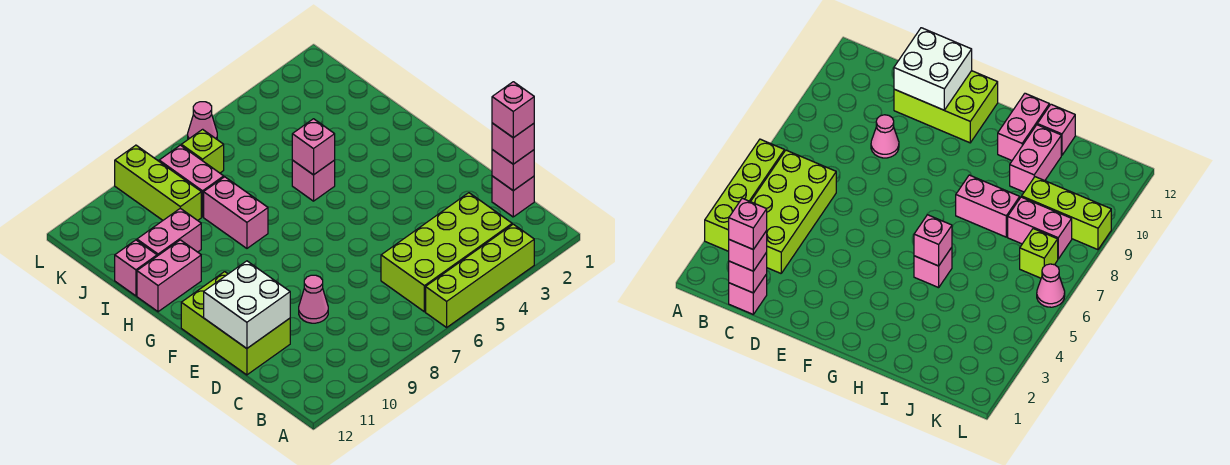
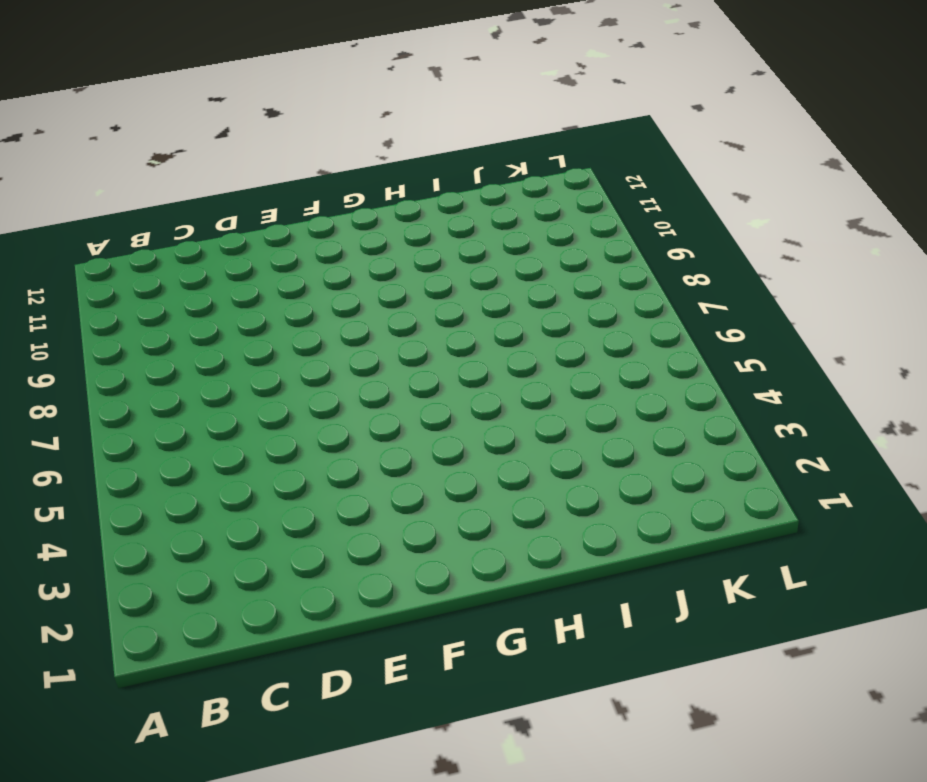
none -> lime brick A3:A6 level 1
none -> lime brick B3:C6 level 1
none -> pink brick C1 level 1

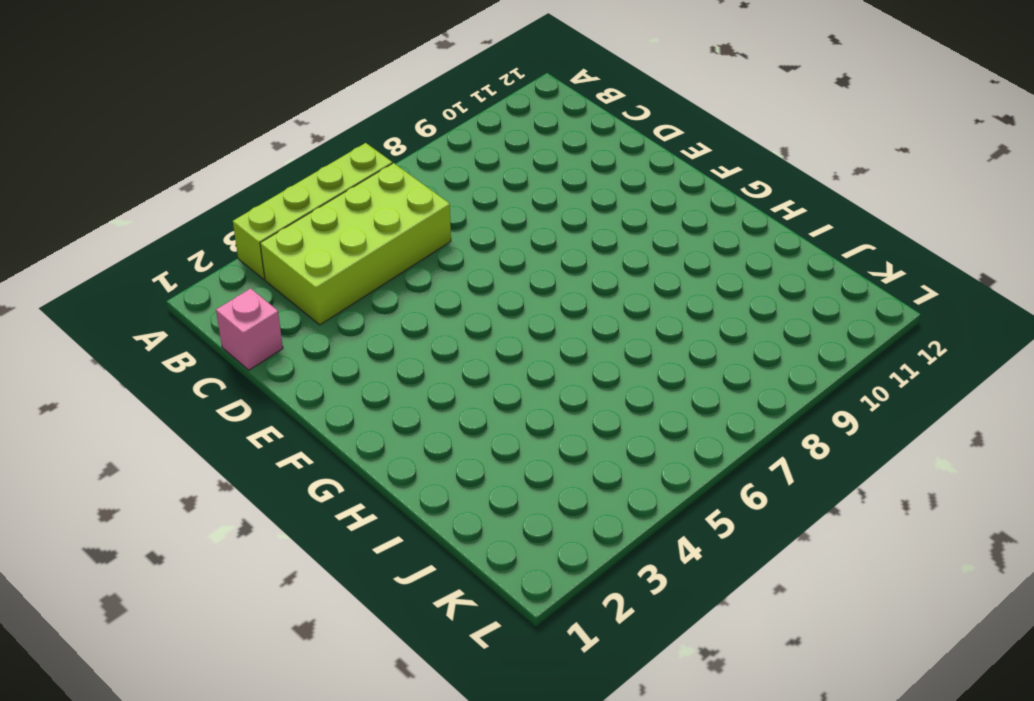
none -> pink cone D9 level 1
none -> lime brick D11:F12 level 1
none -> pink brick H5 level 1

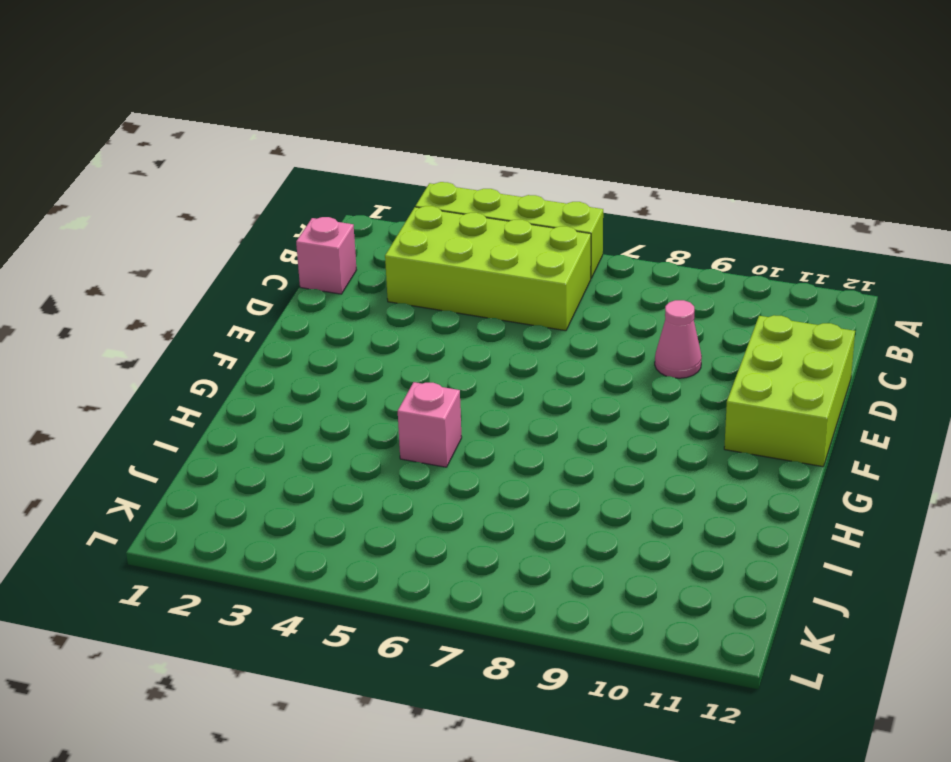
none -> pink brick H8:I8 level 1
none -> pink brick H11:H12 level 1
none -> pink brick I10:I11 level 1

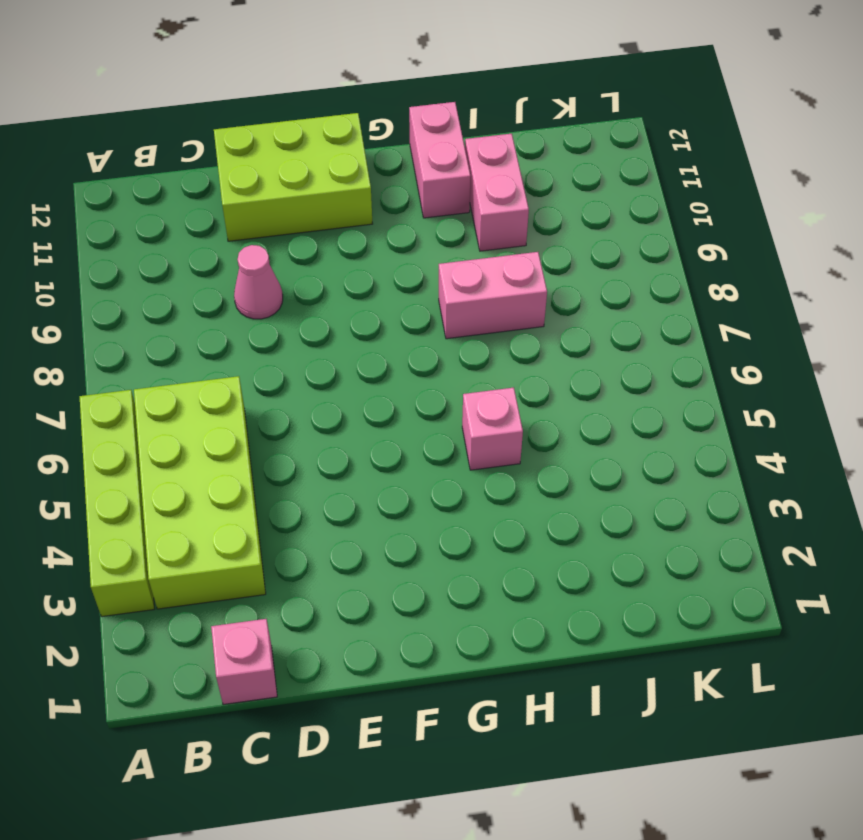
none -> pink brick I12 level 1
none -> pink brick J8:K8 level 1
none -> lime brick J9:L9 level 1

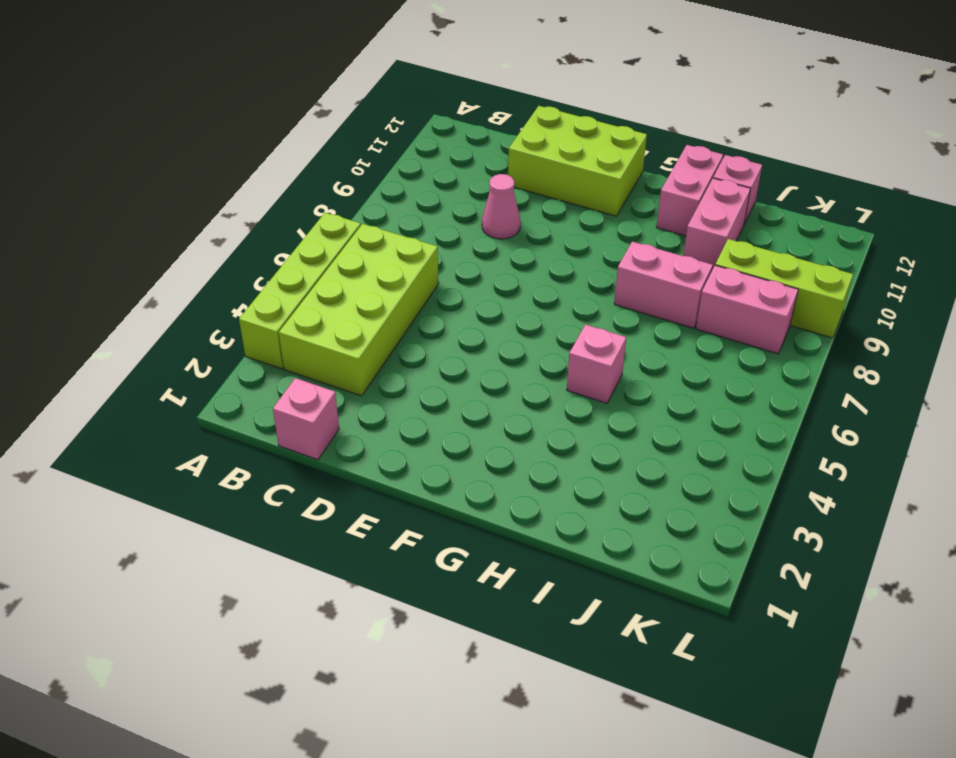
none -> lime brick K7 level 1
none -> pink cone L6 level 1
none -> pink brick C1 level 2

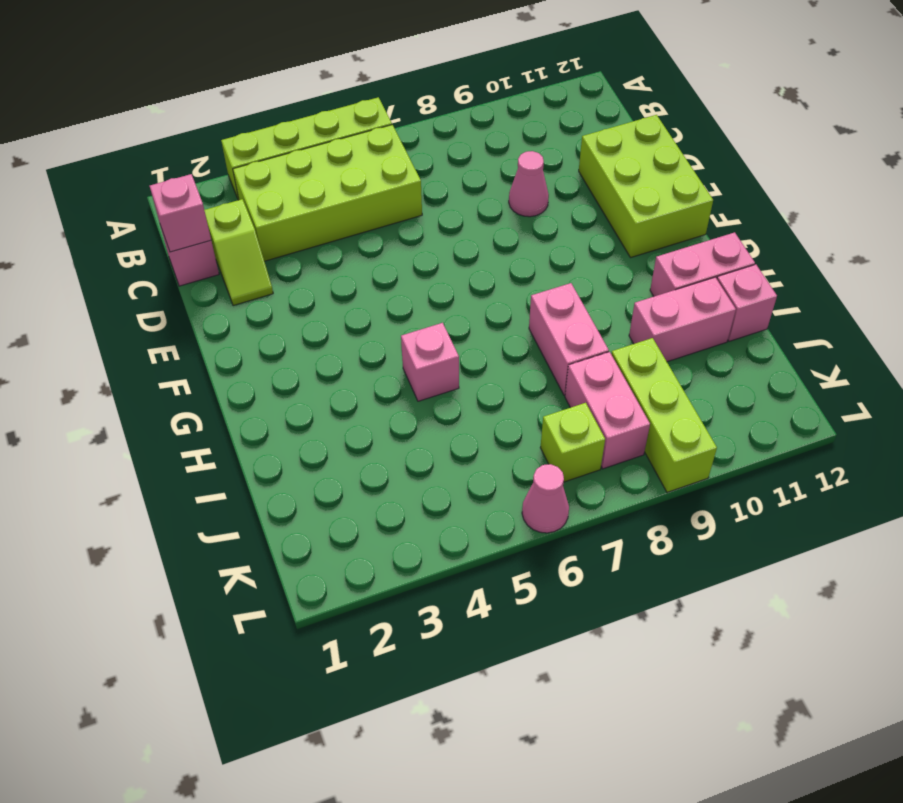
lime slope C2:D2 level 1 top C -> none
none -> white brick D11:E12 level 2
none -> pink brick H5 level 2
none -> pink brick C1 level 3

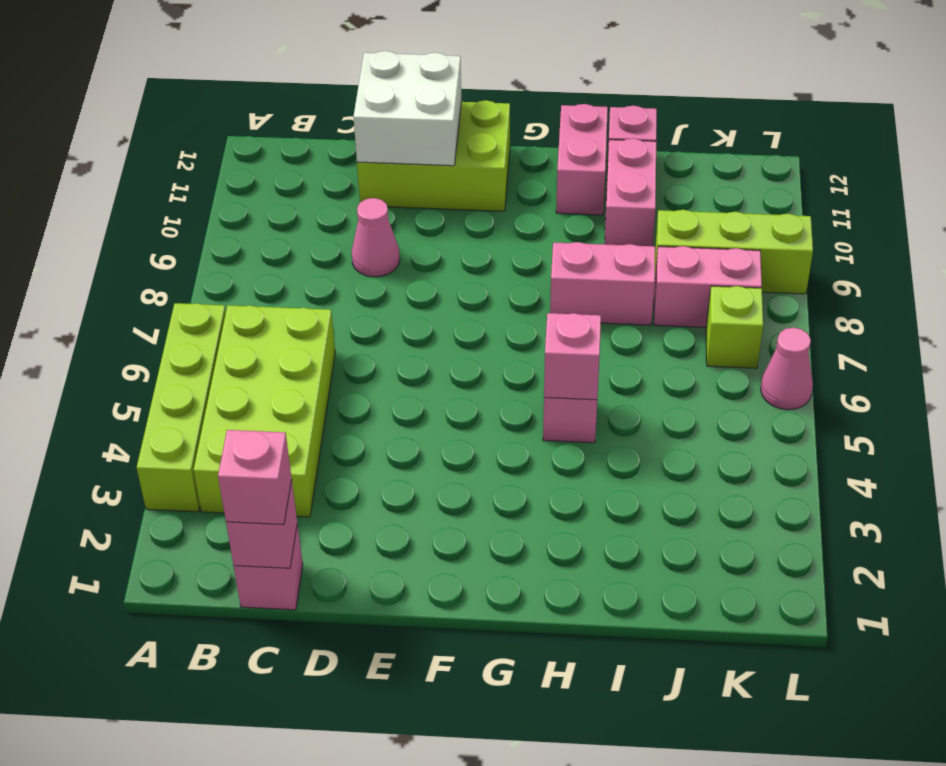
none -> pink brick C1 level 4

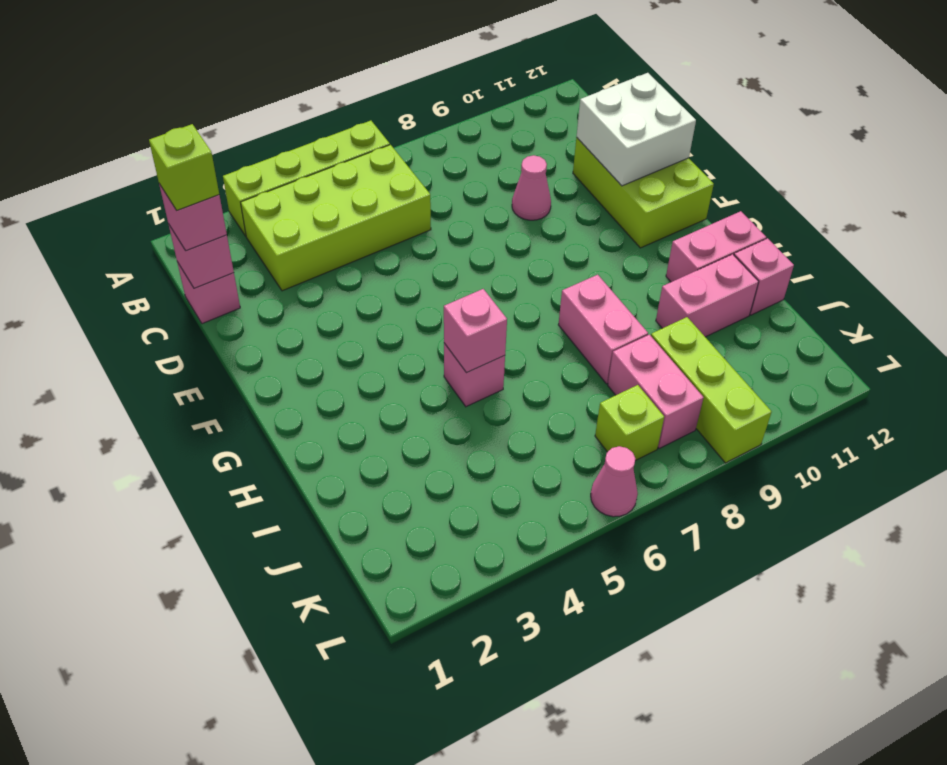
lime brick C1 level 4 -> pink brick C1 level 4

